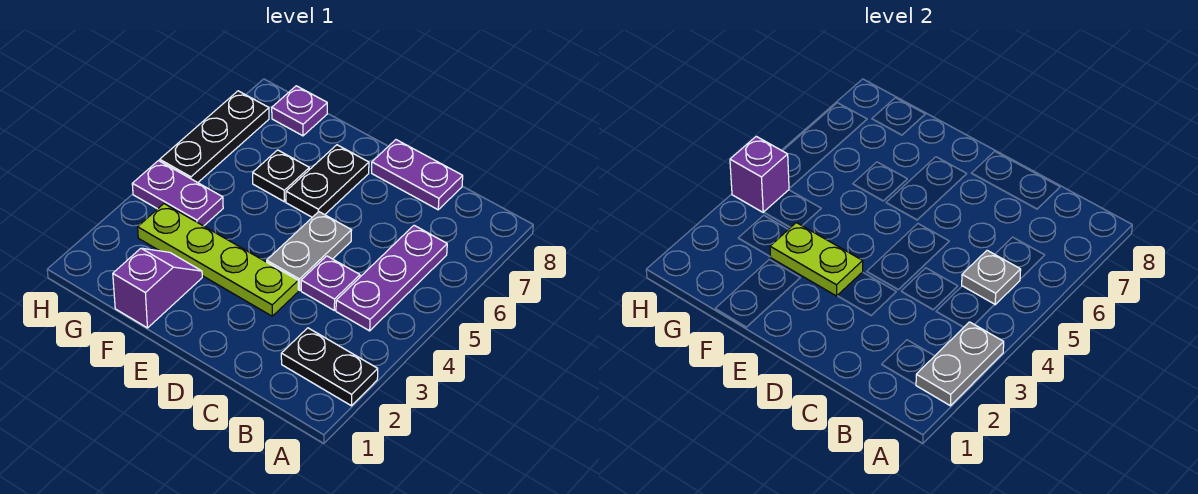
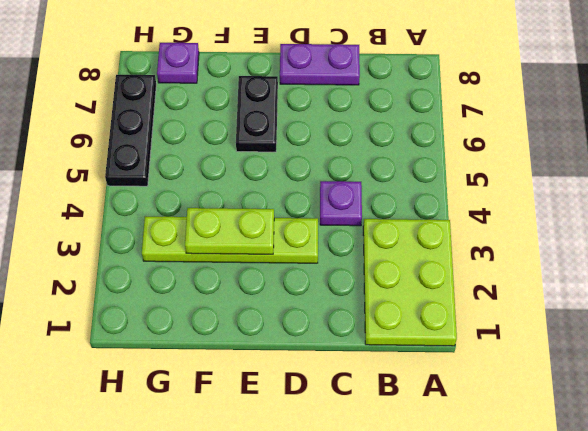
lime plate A1:B3 level 1 -> black plate A2:B2 level 1
none -> purple plate B4:B6 level 1
none -> grey plate D4:D5 level 1
none -> purple slope F1:F2 level 1 top 1

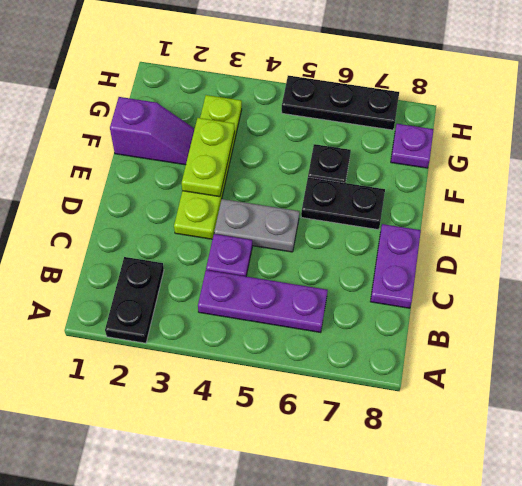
none -> purple plate G4:H4 level 1
none -> grey plate A2:A3 level 2
none -> grey plate B5 level 2

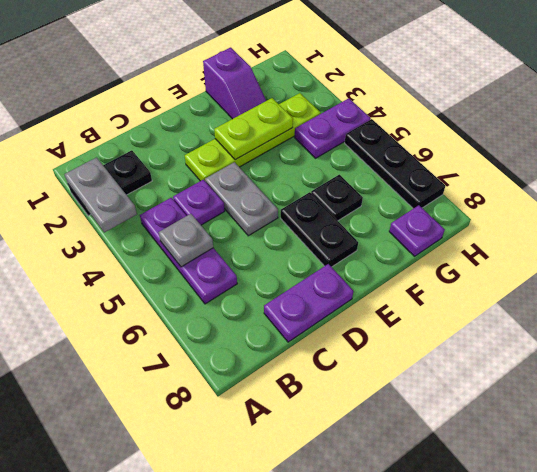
none -> purple brick H4 level 2

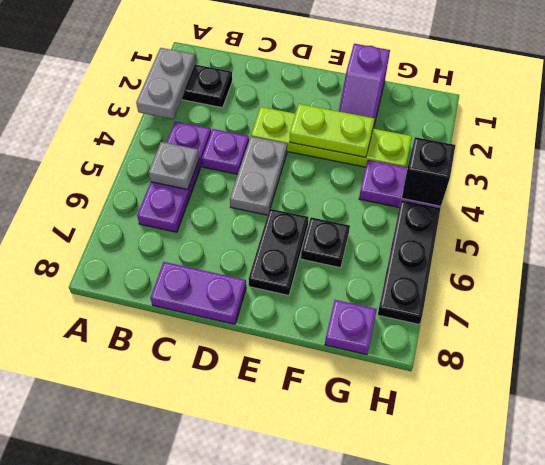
black brick H4 level 2 -> purple brick H4 level 2

